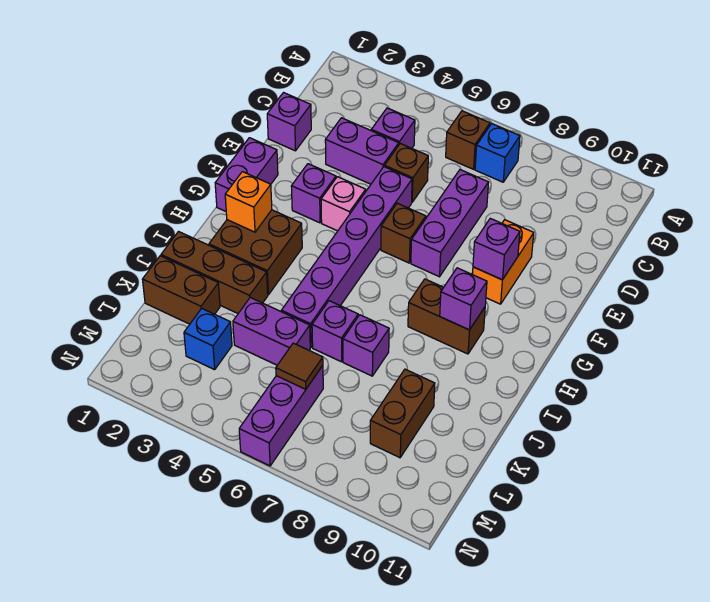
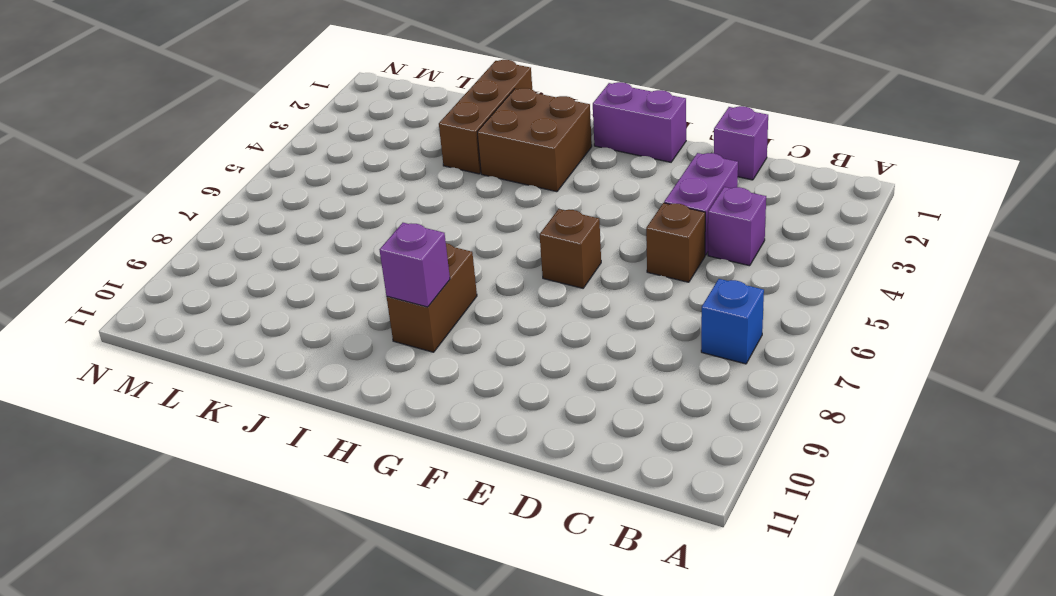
none -> brown brick B6 level 1
none -> purple brick D7:F7 level 1
none -> purple brick E5:J5 level 1

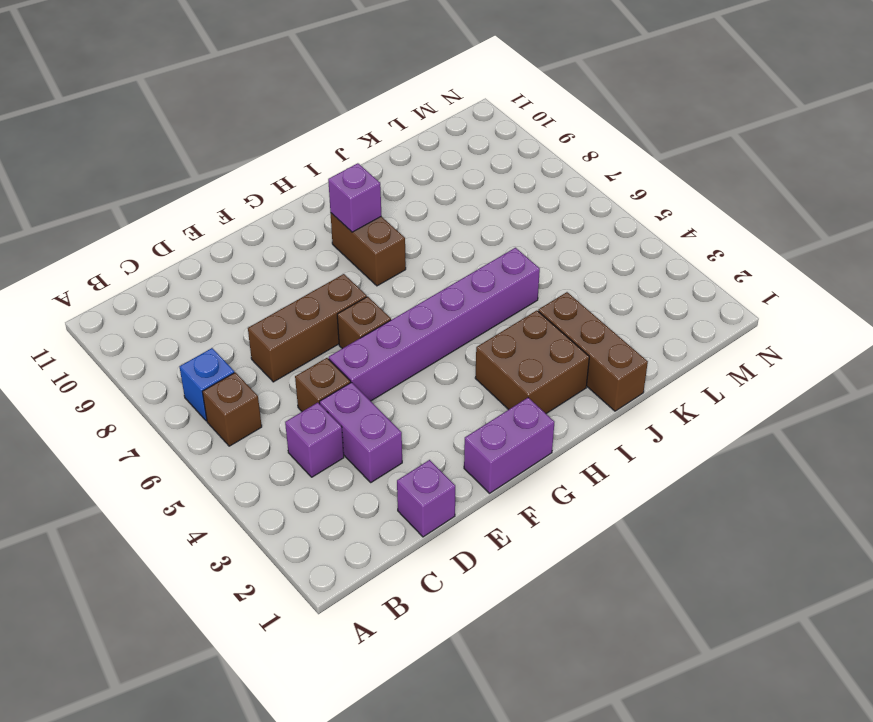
brown brick D7:F7 level 1 -> purple brick D7:F7 level 1
none -> orange brick E9:F9 level 1
none -> purple brick F3 level 1
none -> pink brick F4 level 1

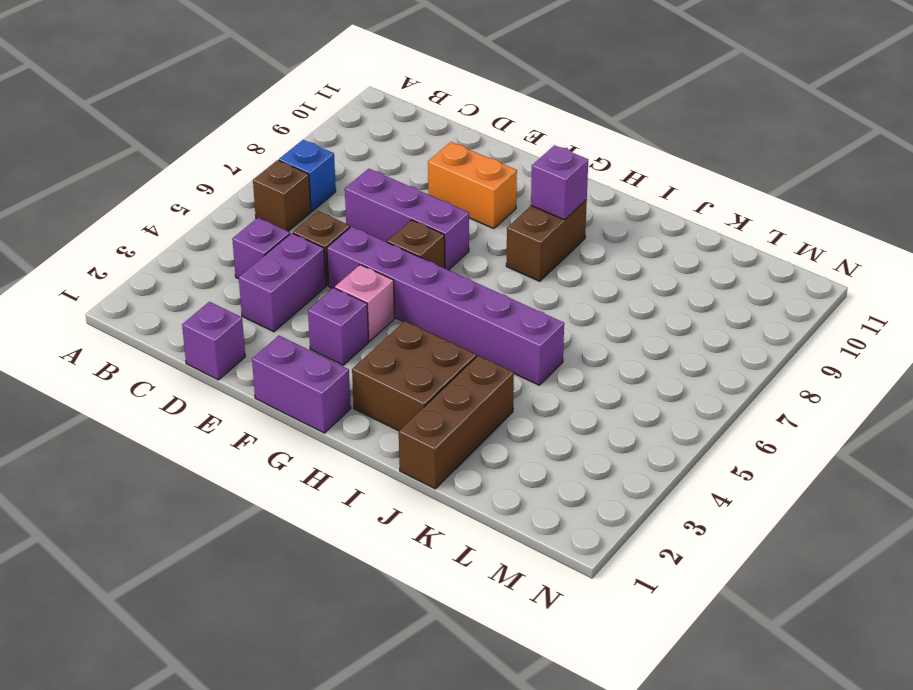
none -> purple brick J6 level 1
none -> purple brick J7 level 1
none -> brown brick K1:K2 level 1

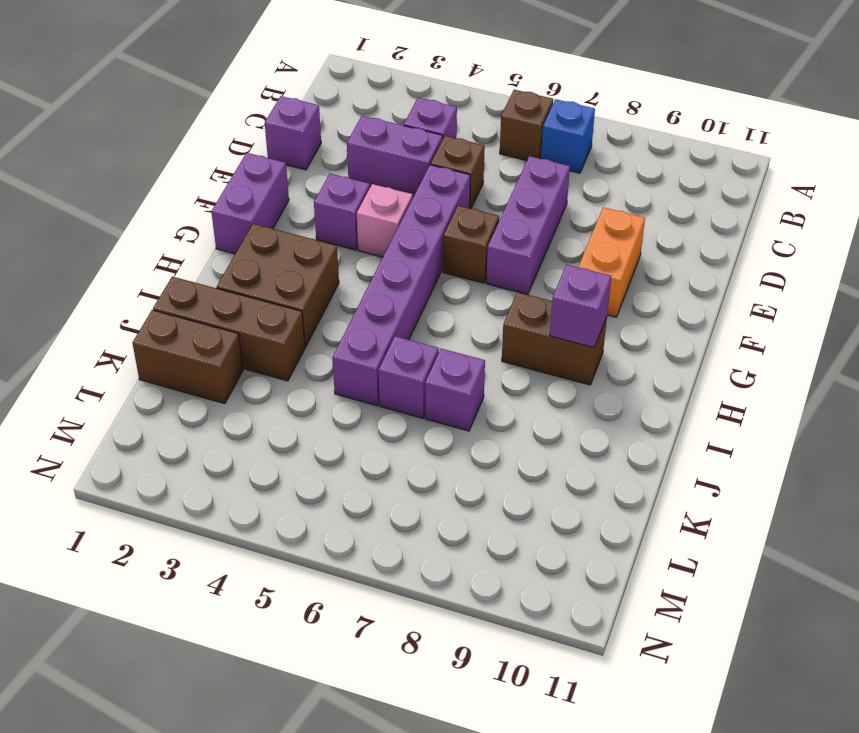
none -> purple brick K4:K5 level 1
none -> brown brick K9:L9 level 1
none -> blue brick L3 level 1

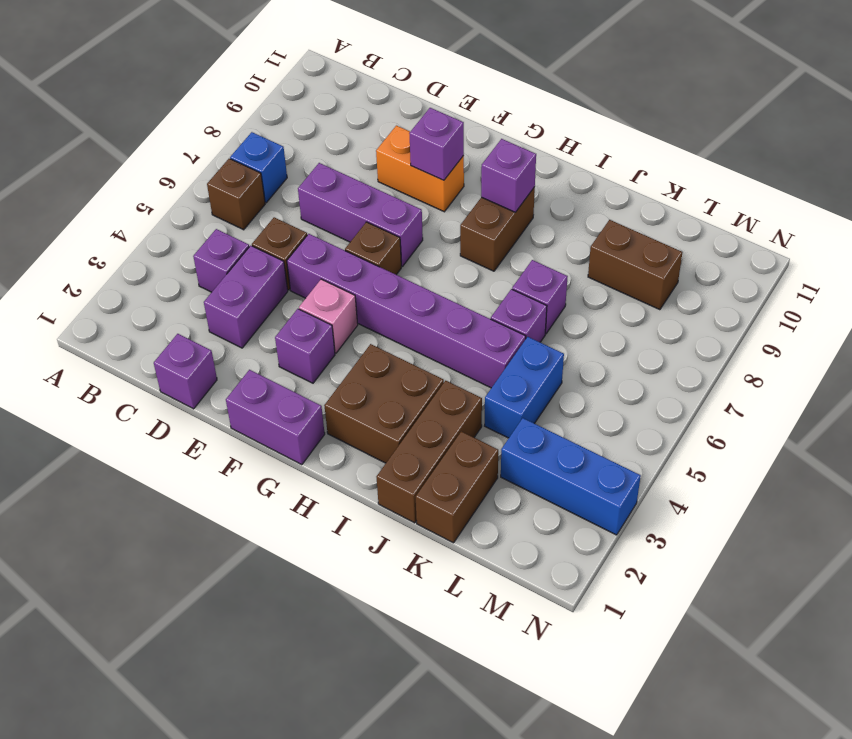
blue brick K4:K5 level 1 -> purple brick K4:K5 level 1
blue brick L3:N3 level 1 -> blue brick L3 level 1
none -> purple brick L6:N6 level 1
none -> orange brick H2 level 2
none -> brown tile L6 level 2

